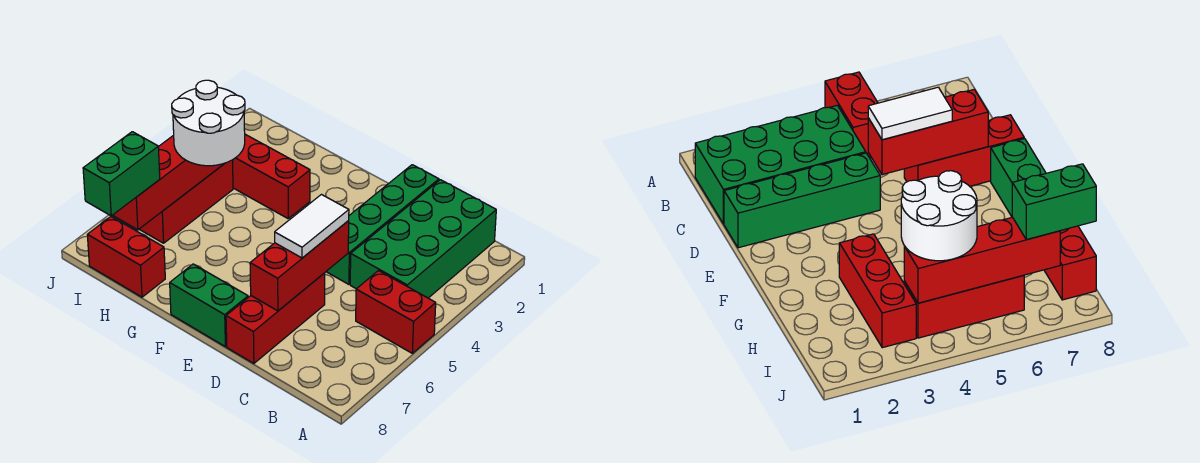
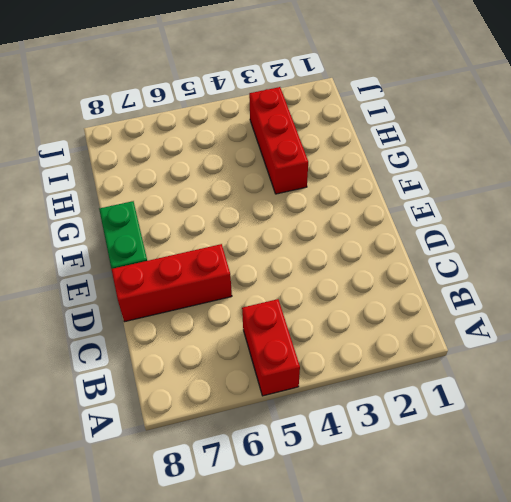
none -> green brick B1:C4 level 1
none -> green brick D1:D4 level 1
none -> red brick H8:I8 level 1

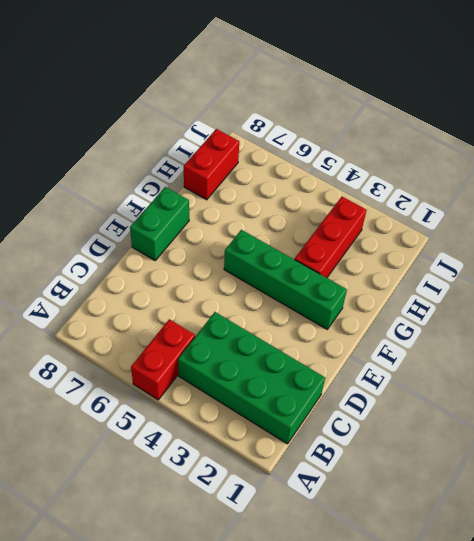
green brick F2:F5 level 1 -> green brick D1:D4 level 1
none -> red brick D6:D8 level 1
none -> red brick I4:I6 level 1
none -> red brick D5:D7 level 2

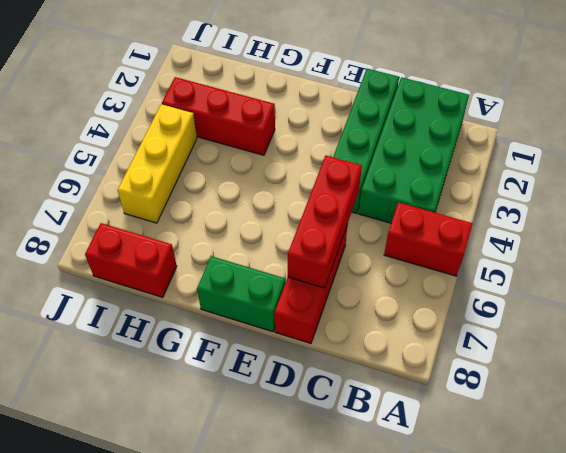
yellow brick I4:I6 level 1 -> red brick I4:I6 level 1
none -> red brick I4:I7 level 2
none -> white tile D5:D6 level 3
none -> white round brick H4:I5 level 3

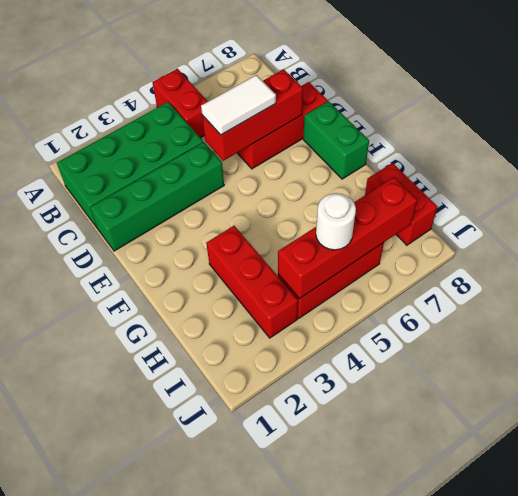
white round brick I5 level 3 -> white round brick H4:I5 level 3
none -> green brick I7:I8 level 3

